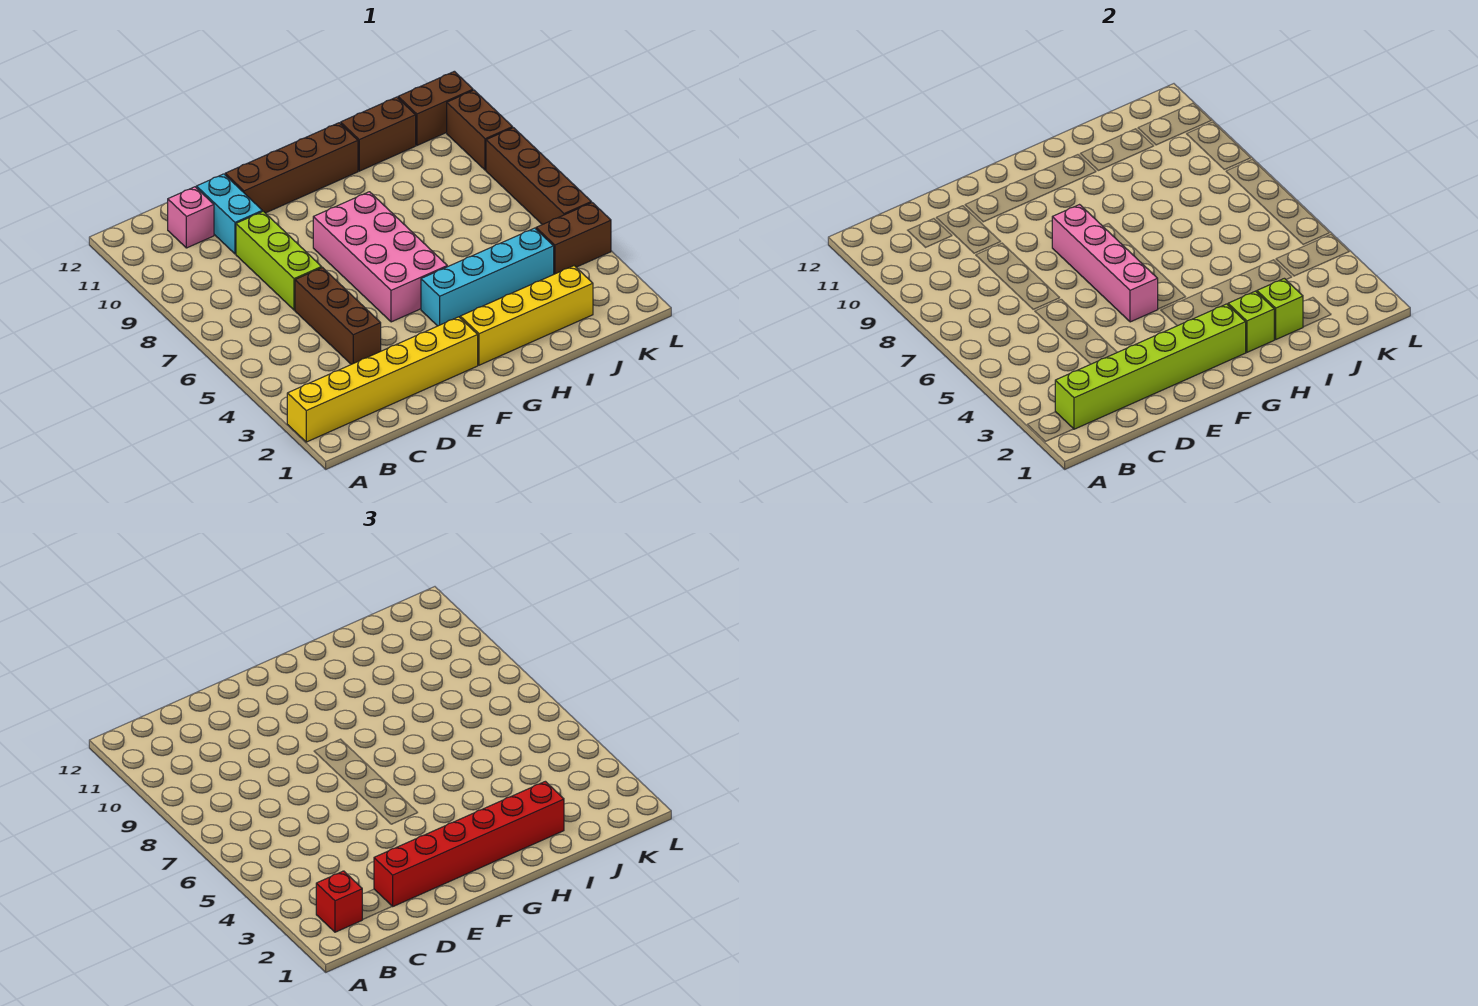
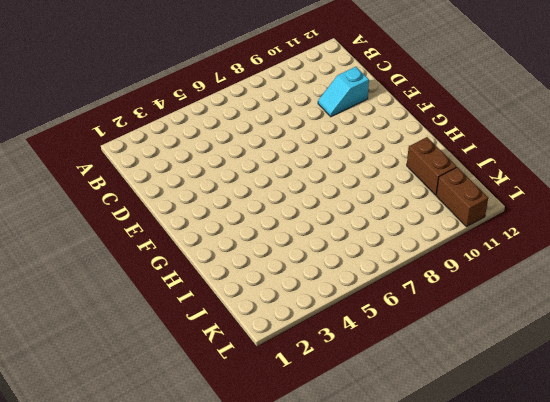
cyan slope D10:D11 level 1 top 11 -> cyan brick D10:D11 level 1
none -> yellow brick A2:F2 level 1
none -> pink brick C11 level 1
none -> brown brick D4:D6 level 1

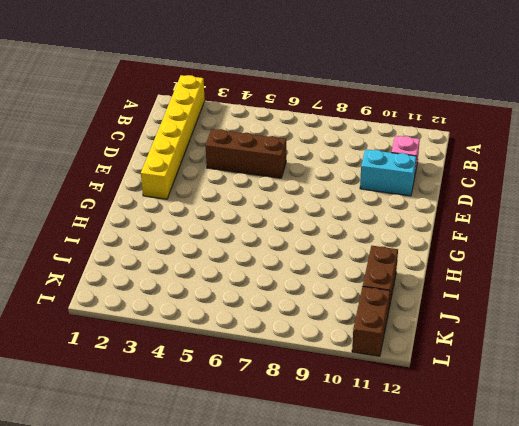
none -> lime brick D7:D9 level 1
none -> brown brick E11:H11 level 1
none -> pink brick F5:G8 level 1

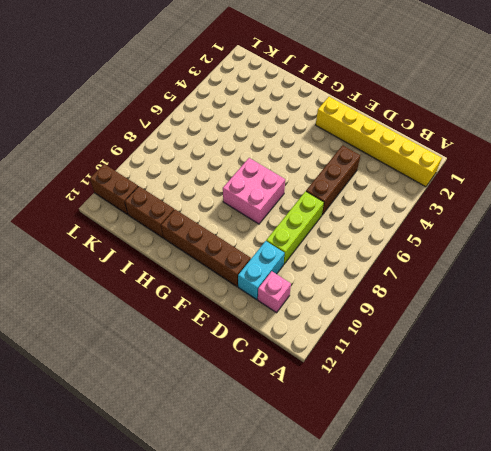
pink brick F7:G8 level 1 -> pink brick F5:G8 level 1
none -> yellow brick G2:J2 level 1
none -> cyan brick G4:J4 level 1
none -> brown brick K4:L4 level 1

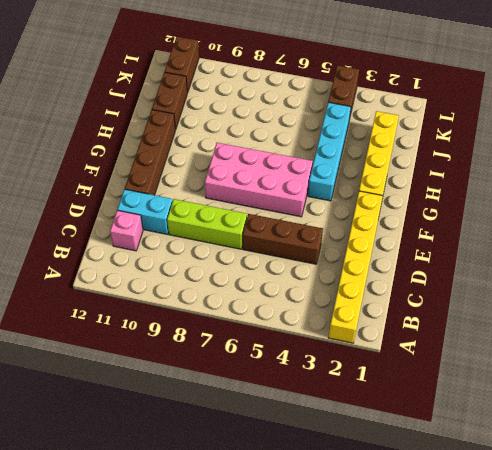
none -> brown brick L5:L8 level 1
none -> brown brick L9:L10 level 1
none -> lime brick B2:G2 level 2

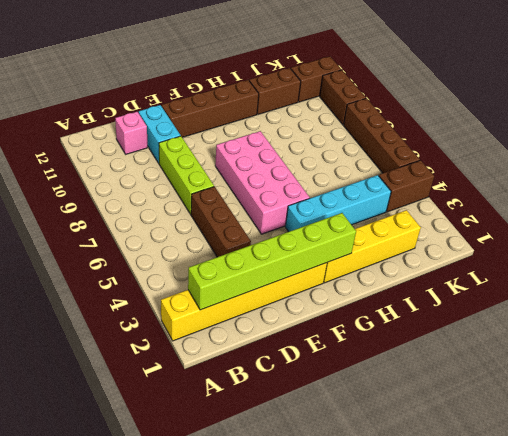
none -> pink brick F5:F8 level 2
none -> lime brick H2 level 2
none -> lime brick I2 level 2

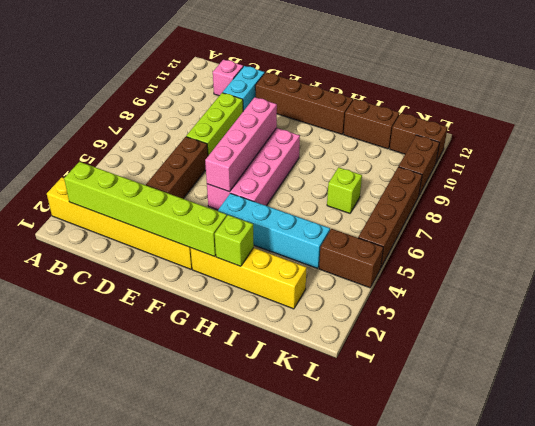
lime brick J7 level 1 -> lime brick I2 level 2
none -> red brick B2 level 3
none -> red brick D2:I2 level 3

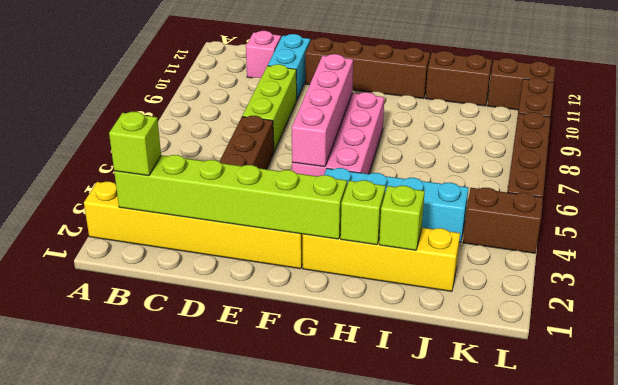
lime brick B2 level 3 -> red brick B2 level 3
none -> red brick D2:I2 level 3

